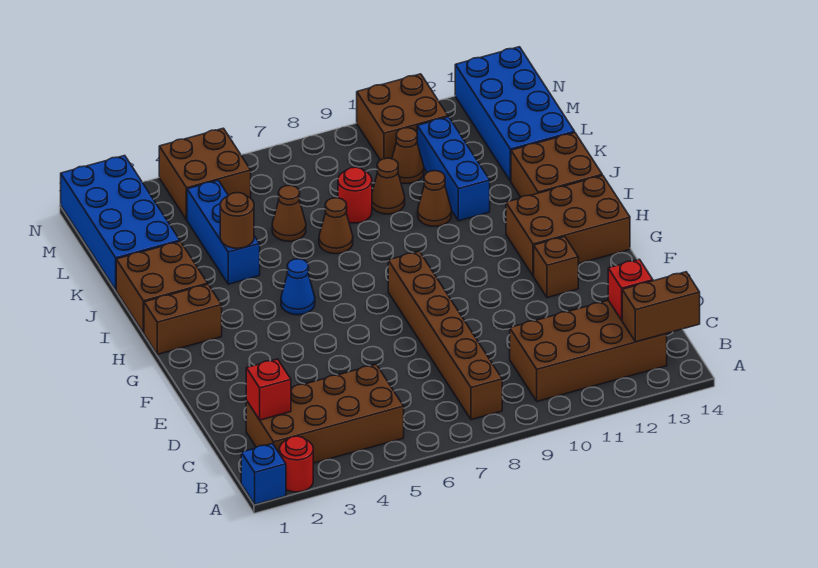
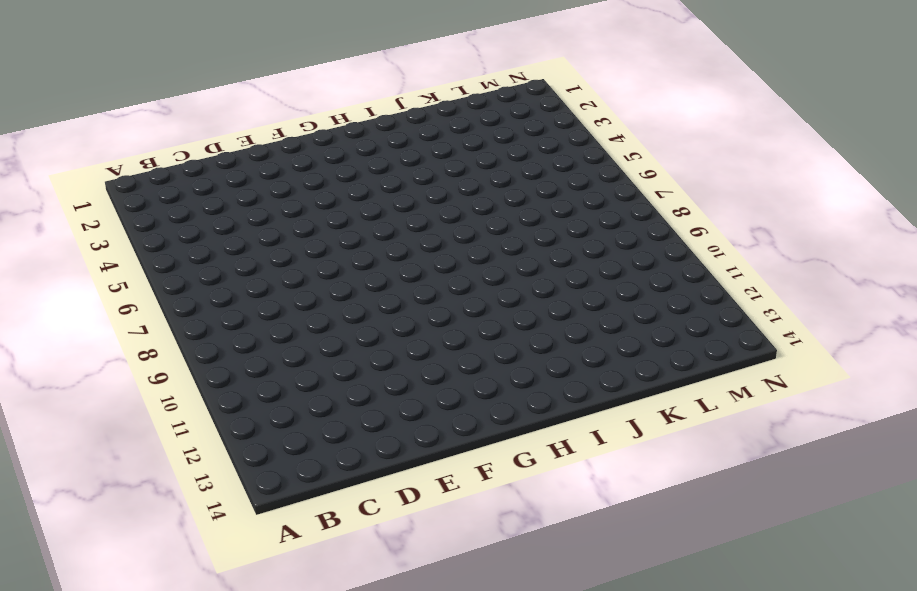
none -> blue brick A1 level 1
none -> red round brick A2 level 1
none -> brown brick B2:C5 level 1

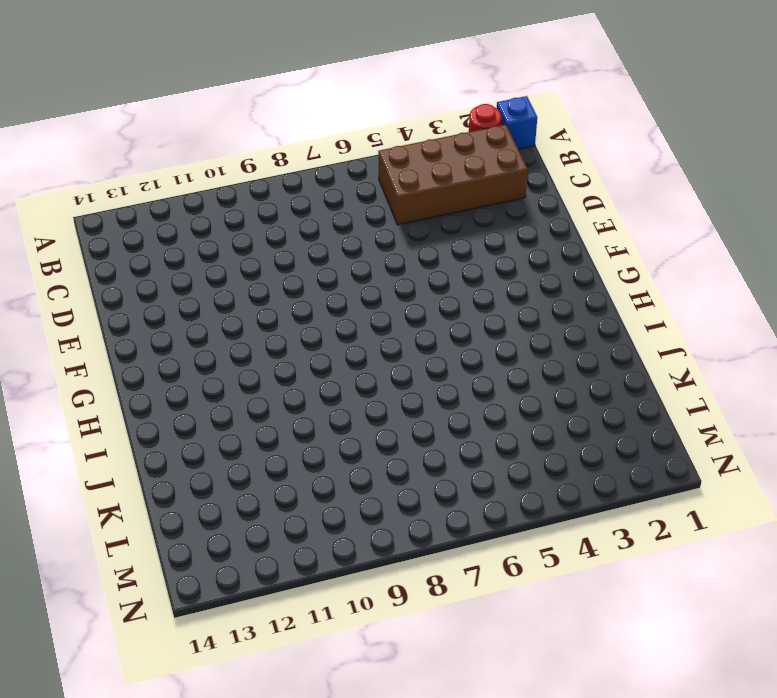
none -> brown brick B8:G8 level 1
none -> brown brick B10:C13 level 1
none -> brown brick F12 level 1

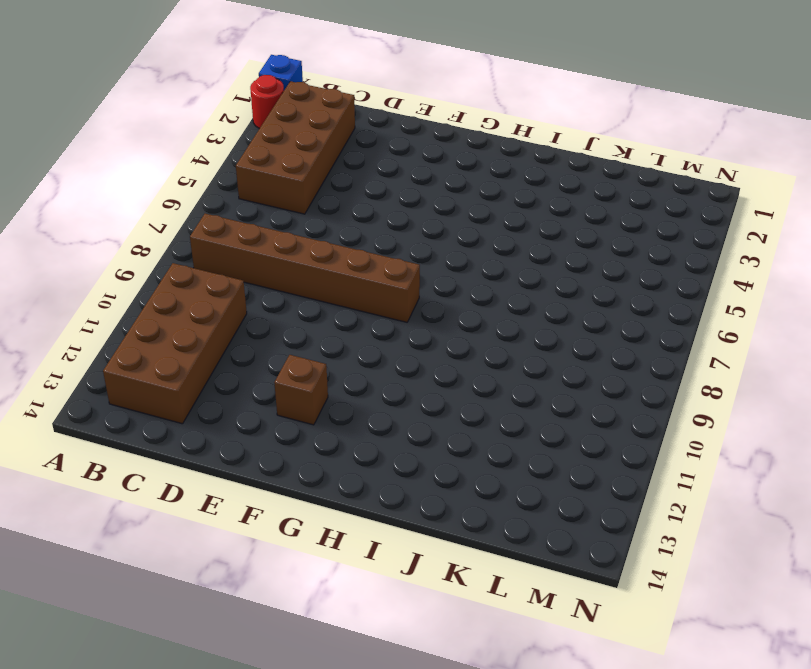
none -> brown brick G12:H14 level 1
none -> brown brick H1:H2 level 1
none -> blue cone H5 level 1

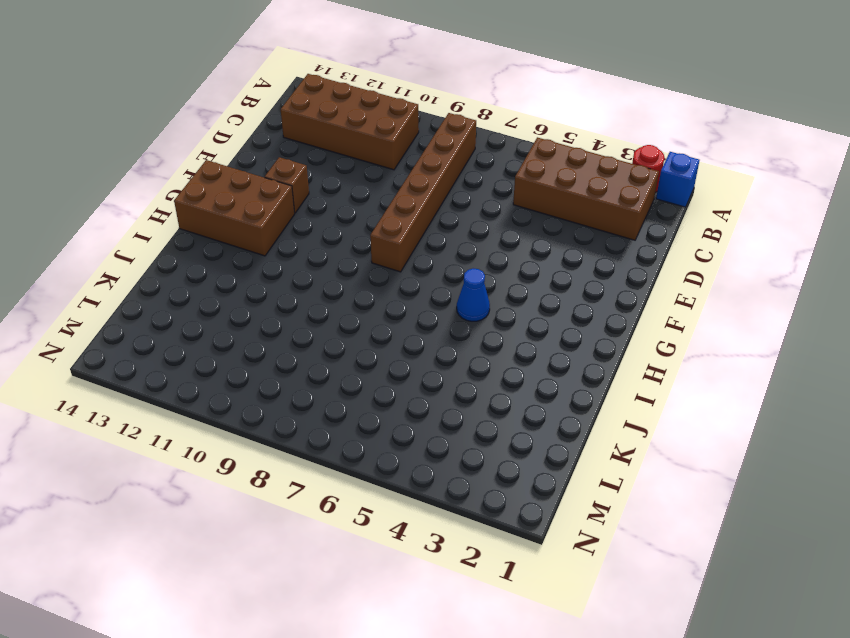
none -> brown brick H1:H2 level 1
none -> brown brick I1:J2 level 1
none -> brown brick I13:J14 level 1

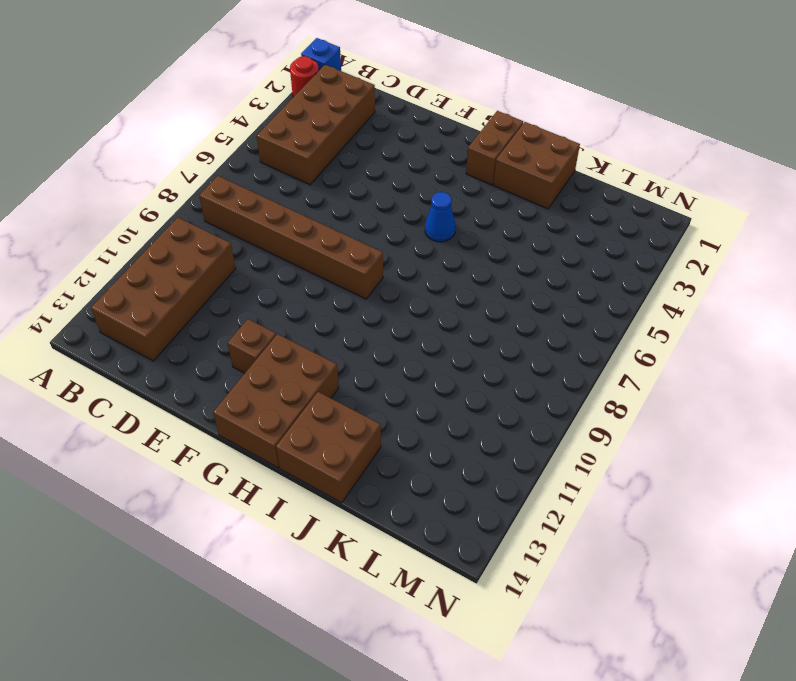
none -> blue brick J4:L4 level 1
none -> brown cone J7 level 1
none -> brown cone J10 level 1

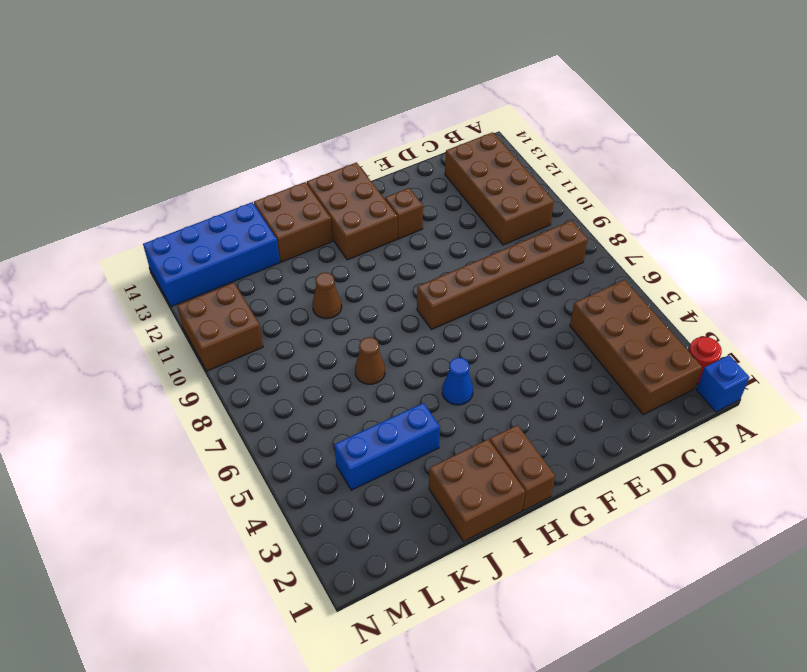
none -> blue brick J11:L11 level 1
none -> blue brick K1:N2 level 1
none -> brown cone K6 level 1

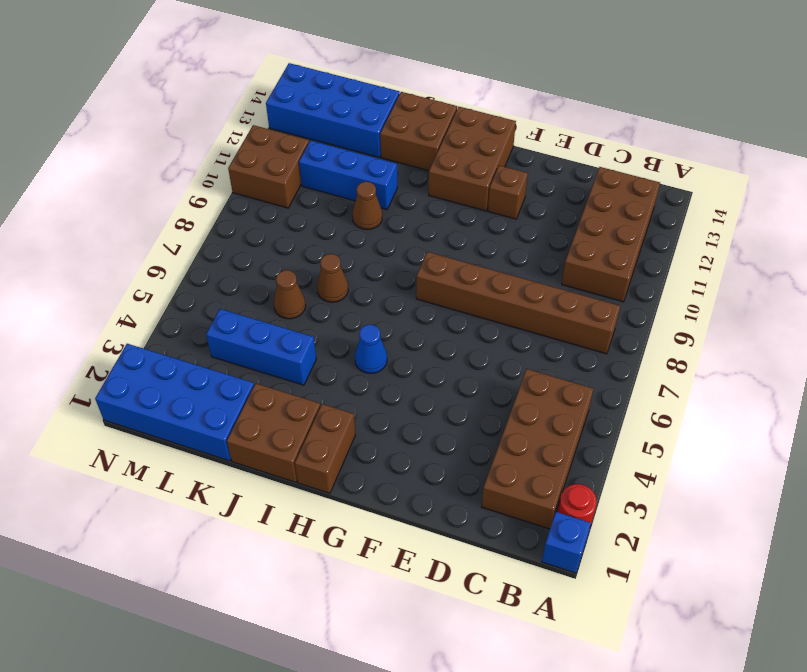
none -> red round brick K8 level 1
none -> brown cone K9 level 1
none -> brown cone L10 level 1

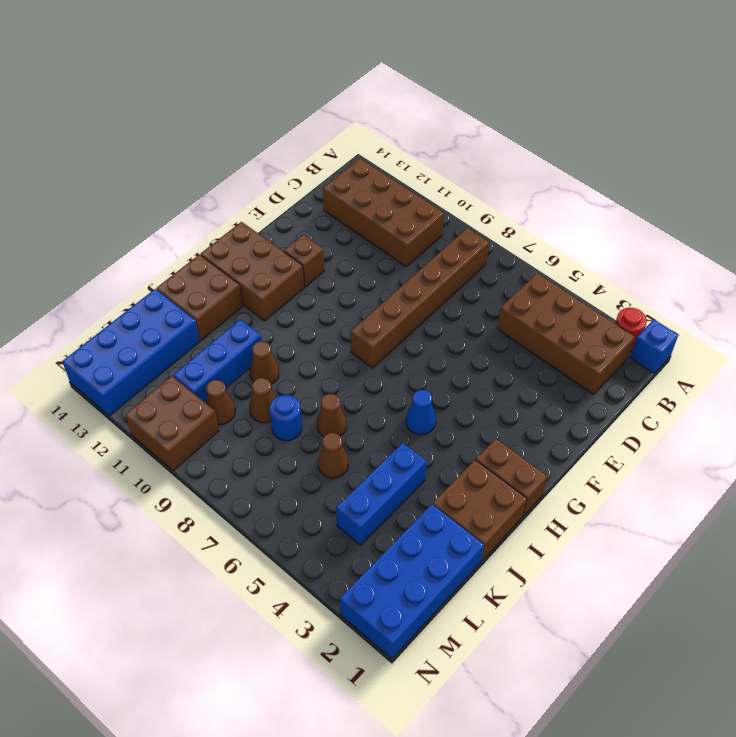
blue round brick K8 level 1 -> red round brick K8 level 1
none -> brown brick M4:N5 level 1
none -> brown brick B13:B14 level 2
none -> red brick C2 level 2

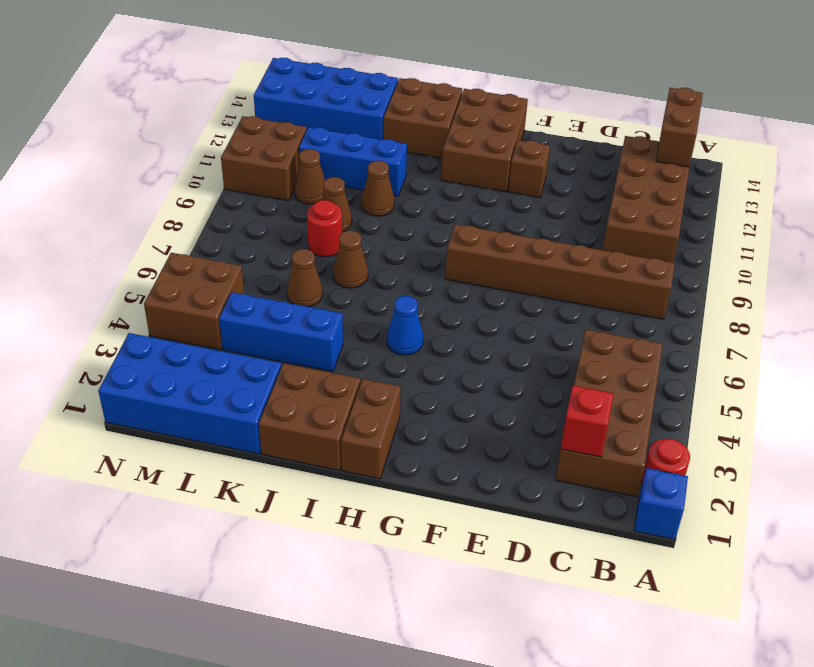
none -> red brick C13 level 2
none -> brown round brick J4 level 2

